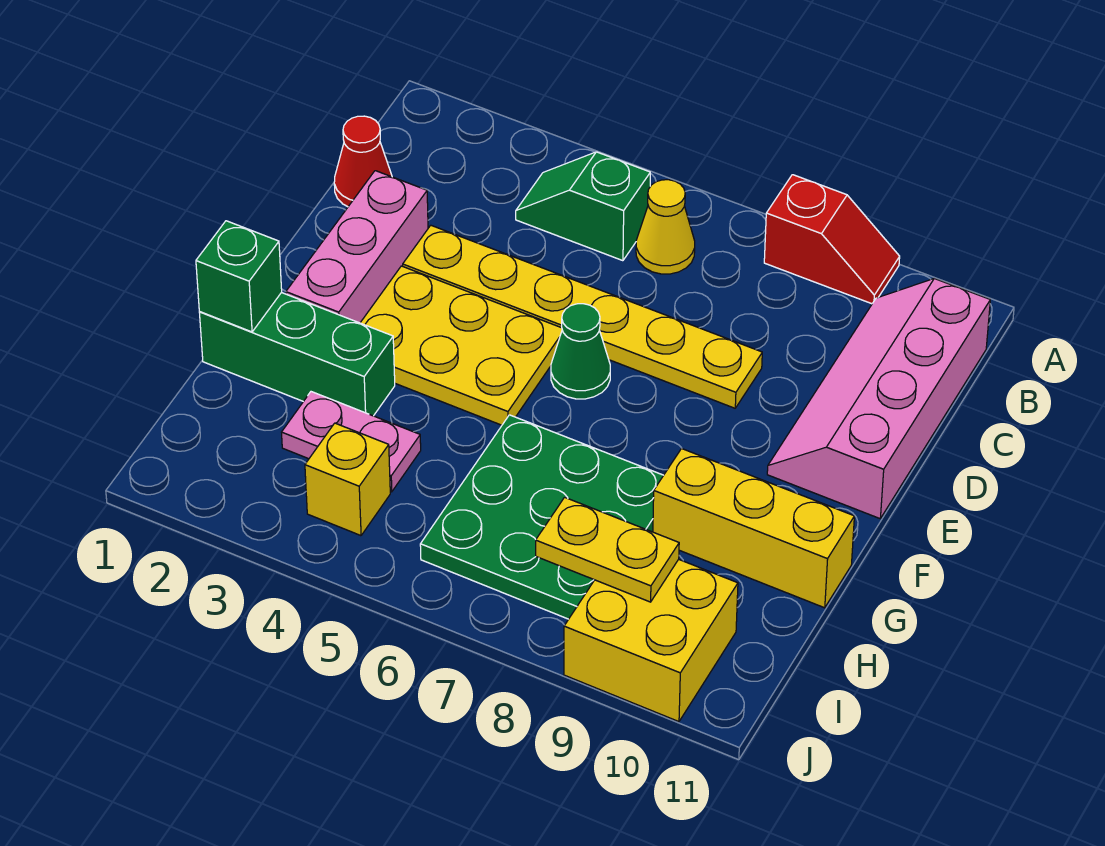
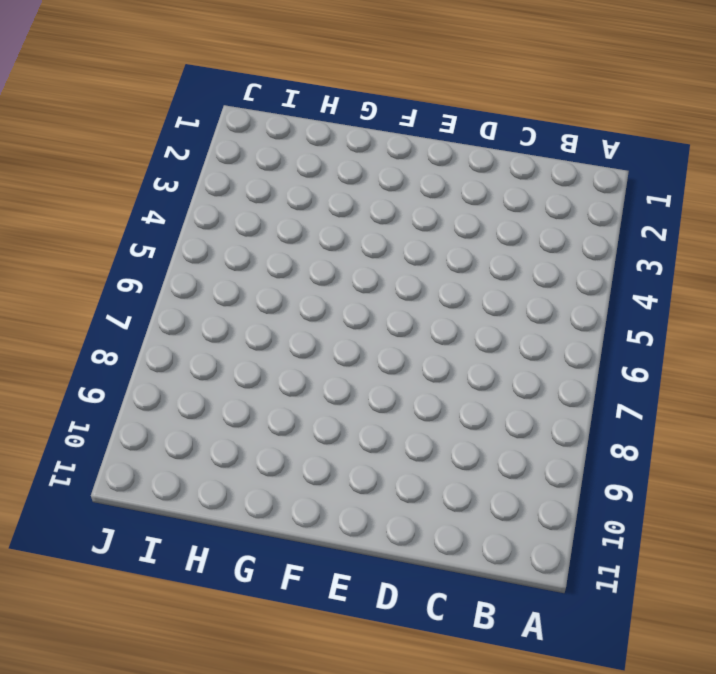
none -> red slope A8:A9 level 1 top 8
none -> green slope B4:B5 level 1 top 5
none -> yellow cone B6 level 1

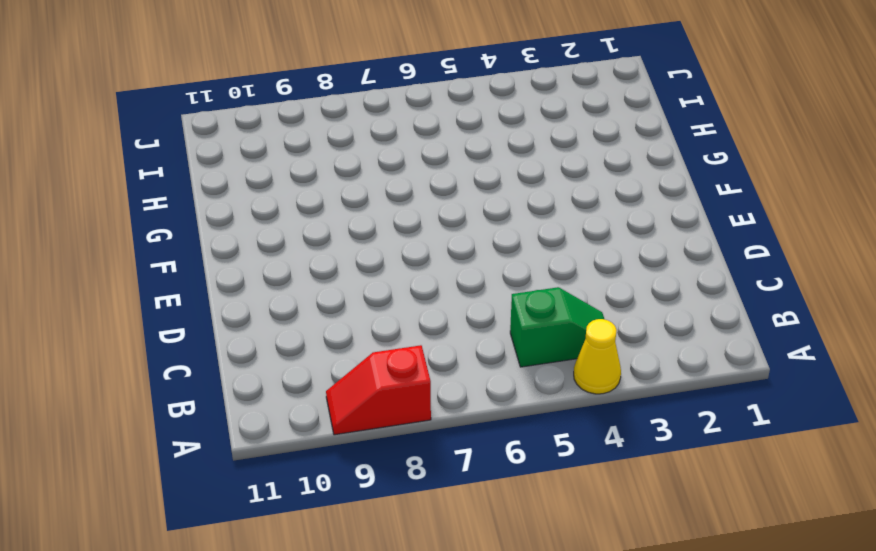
yellow cone A4 level 1 -> yellow cone B6 level 1
none -> pink slope B10:E11 level 1 top 11
none -> red cone C1 level 1
none -> pink brick D2:F2 level 1

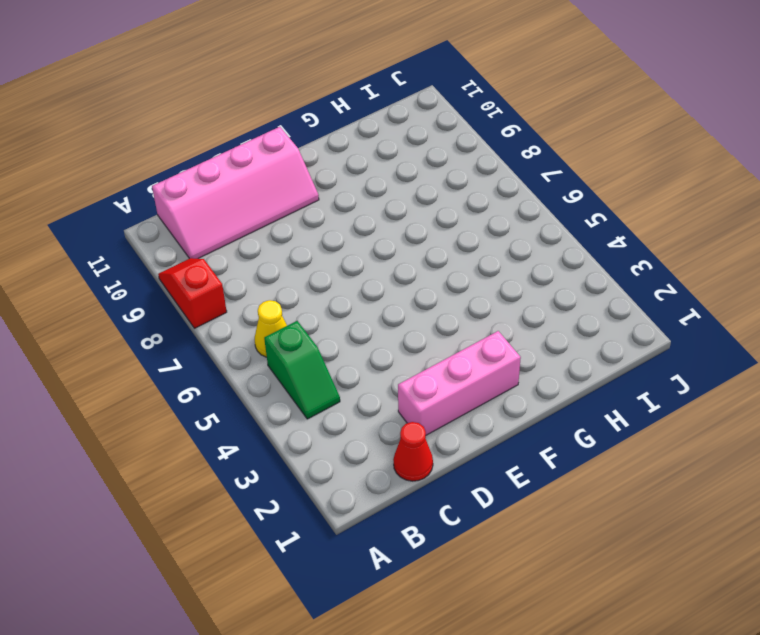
none -> yellow plate D3:D8 level 1
none -> yellow plate E3:F5 level 1
none -> green cone E6 level 1

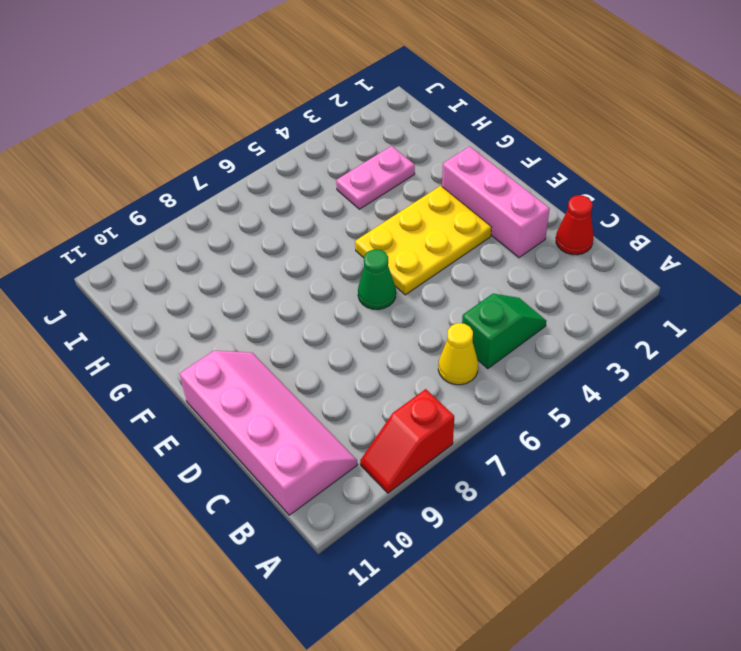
none -> yellow plate D3:D8 level 1
none -> green brick G1:G3 level 1
none -> green plate G6:I8 level 1

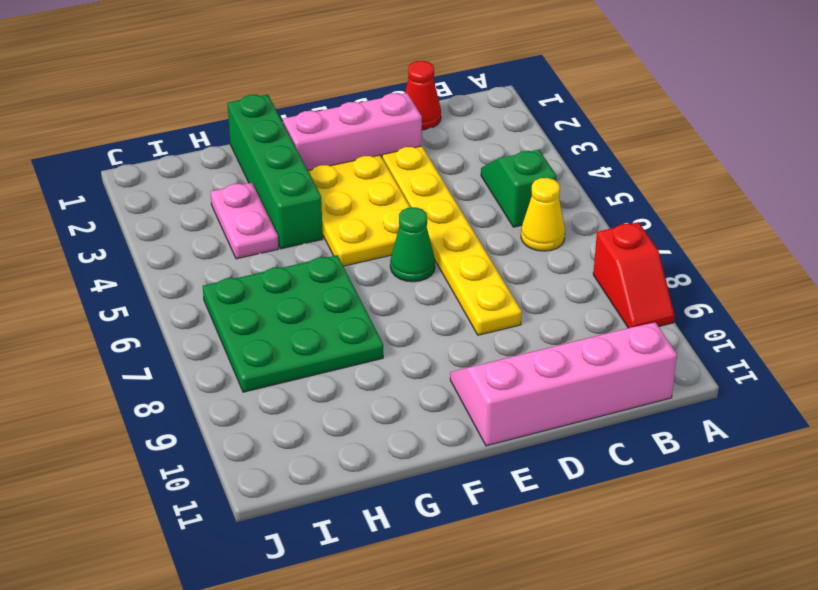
green brick G1:G4 level 1 -> green brick G1:G3 level 1
none -> yellow brick G9:G11 level 1
none -> yellow brick I4 level 1
none -> yellow brick I9:J10 level 1

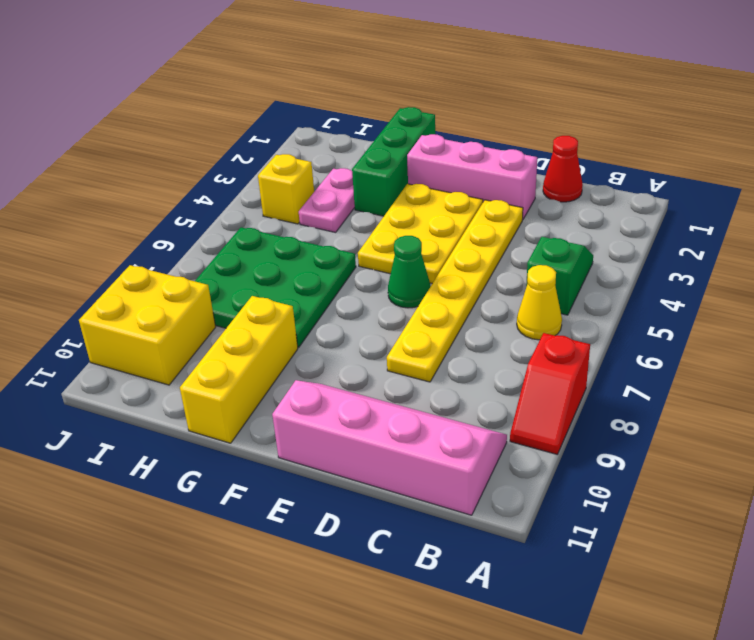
none -> green brick G1 level 2
none -> yellow plate I8:I9 level 2

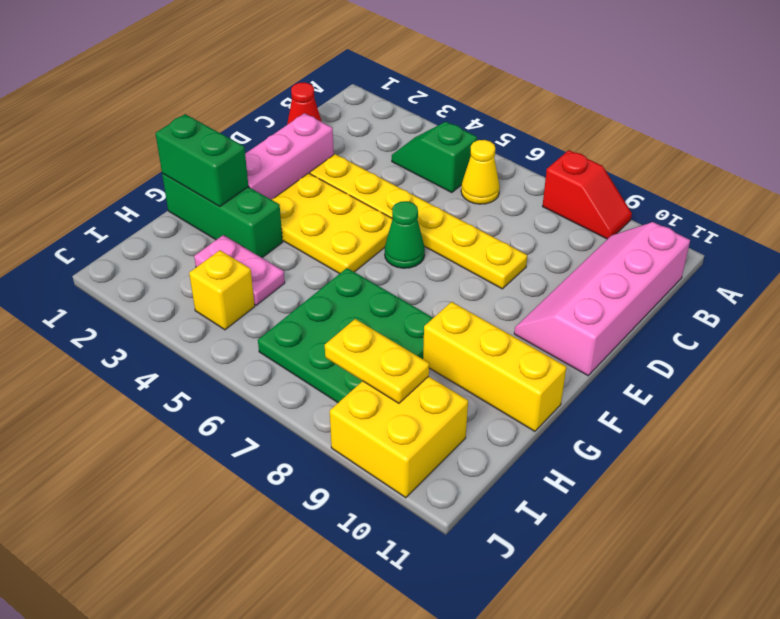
green brick G1:G2 level 2 -> green brick G1 level 2

